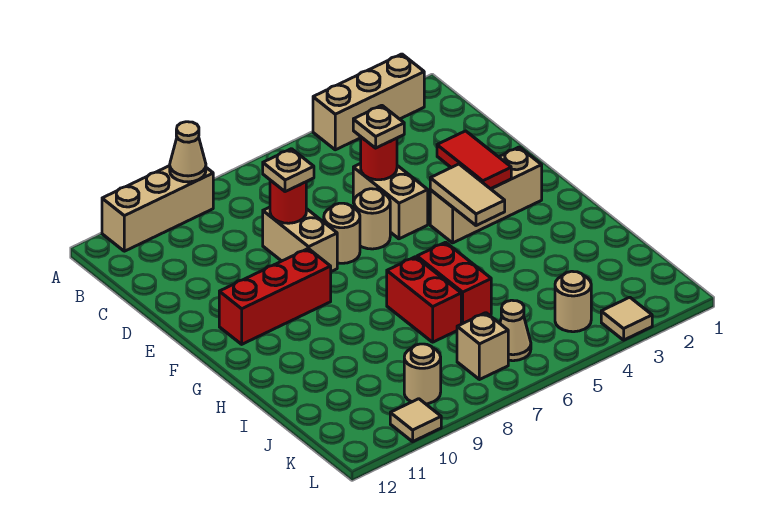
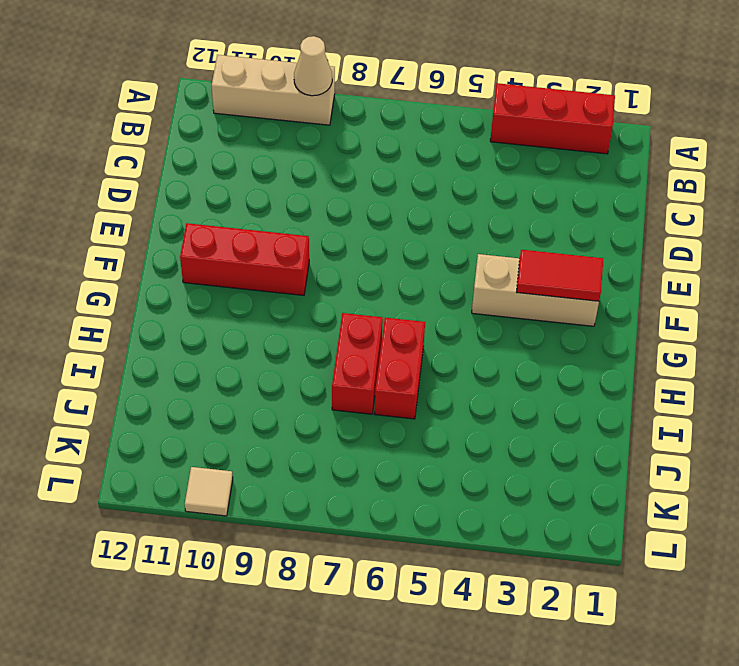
red brick A2:A4 level 1 -> tan brick A2:A4 level 1
red tile F2:F3 level 2 -> red tile E3:F3 level 2
none -> tan brick D5:E5 level 1
none -> tan brick D8:E8 level 1
none -> tan round brick E6 level 1

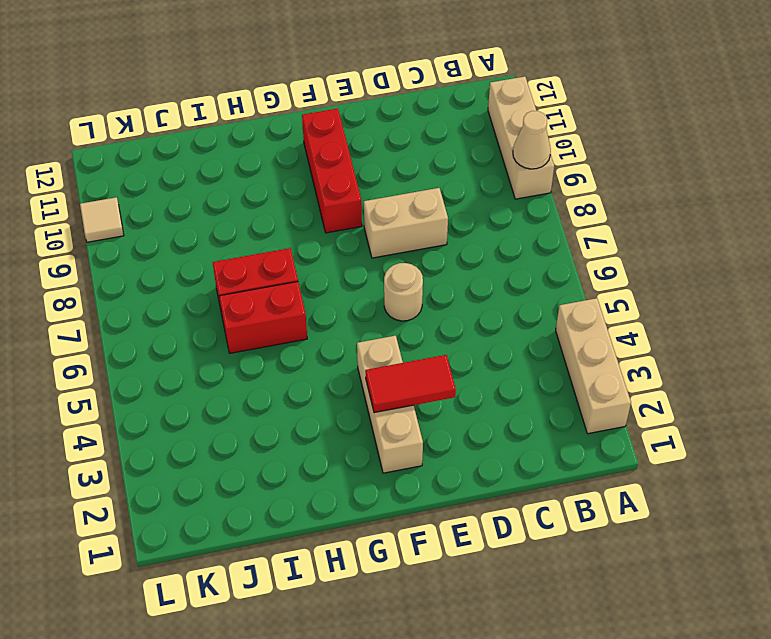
none -> tan brick D5:E5 level 1
none -> tan round brick E7 level 1
none -> tan round brick K4 level 1

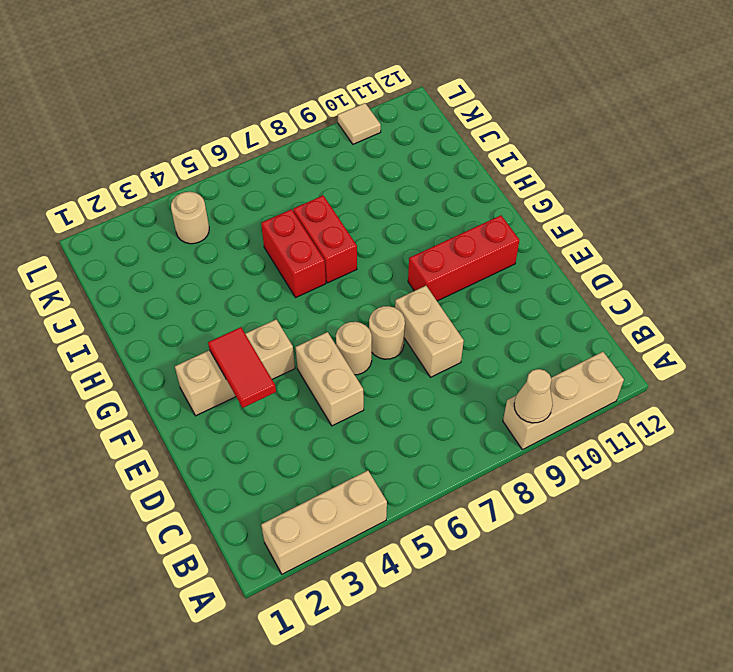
none -> tan cone K6 level 1
none -> tan brick K7 level 1
none -> tan round brick K9 level 1

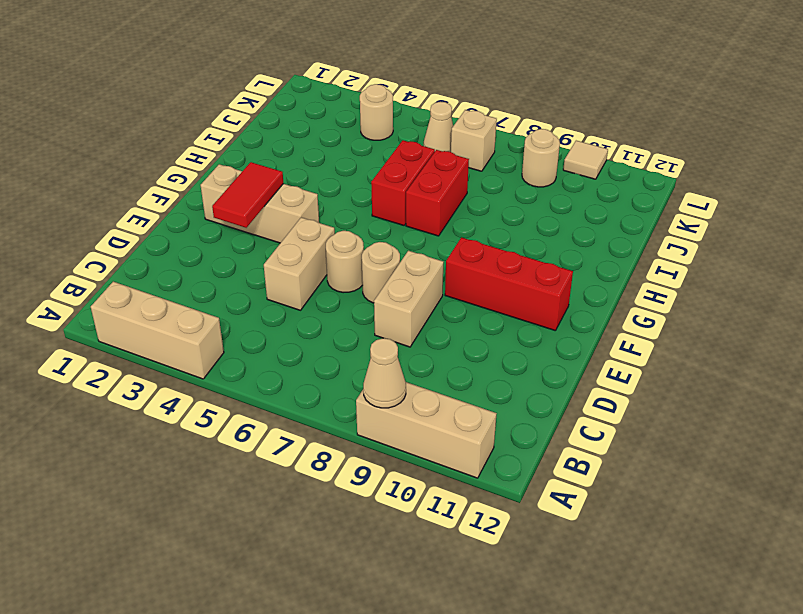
none -> tan tile L3 level 1
none -> red round brick D5 level 2
none -> red round brick D8 level 2

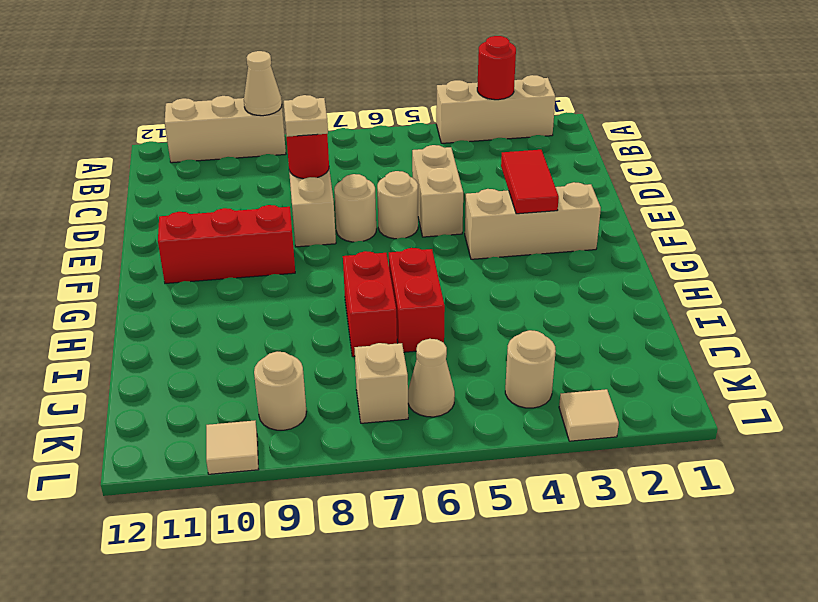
red round brick A3 level 2 -> red round brick D5 level 2
none -> tan tile F4:G4 level 2
none -> tan plate D5 level 3

